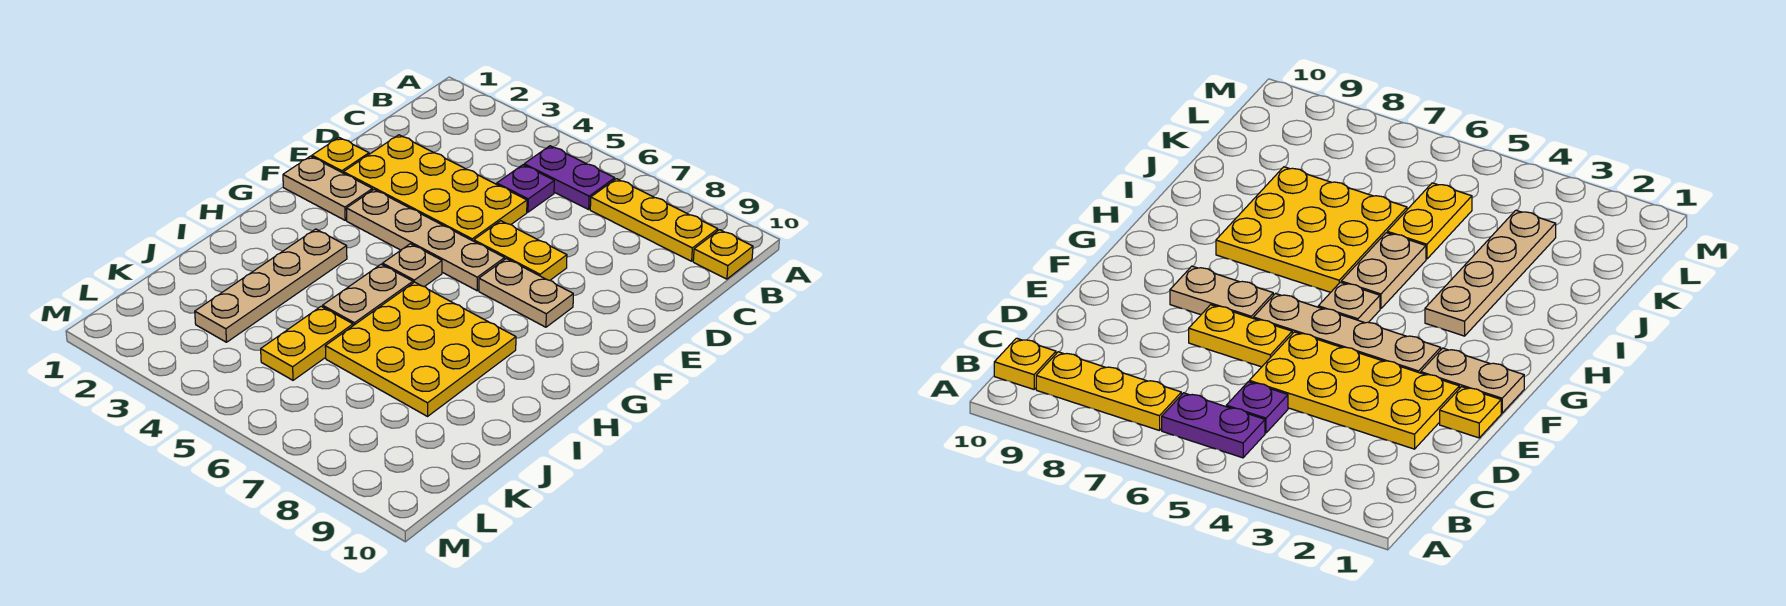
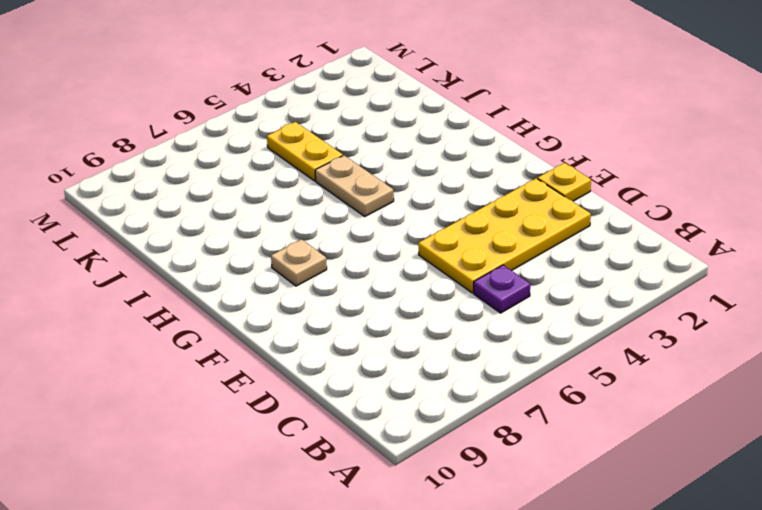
tan plate G8 level 1 -> tan plate G5 level 1
none -> purple plate B5:B6 level 1
none -> yellow plate B7:B9 level 1
none -> yellow plate B10 level 1

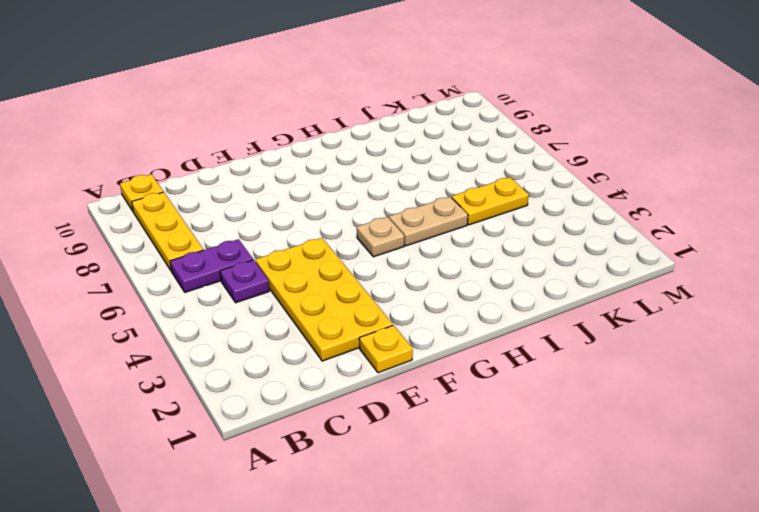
purple plate B6:C6 level 1 -> purple plate B5:B6 level 1
none -> yellow plate E6:E7 level 1
none -> tan plate F1:F2 level 1
none -> tan plate F3:F6 level 1

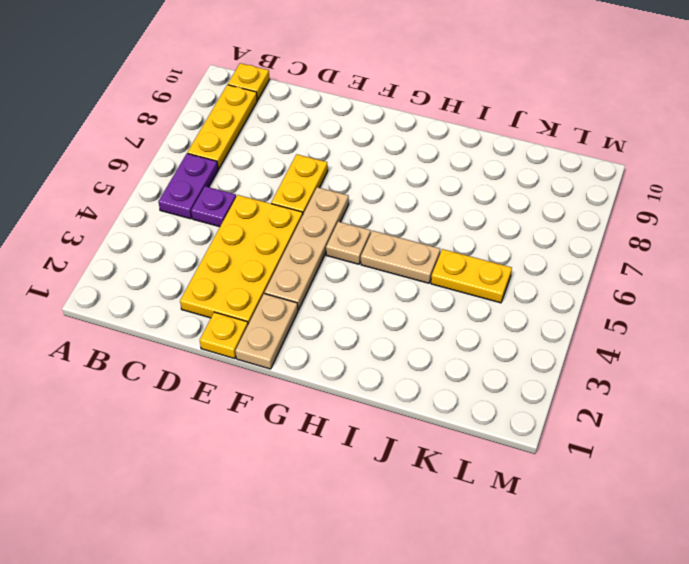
none -> tan plate F7:F8 level 1
none -> tan plate H3:K3 level 1
none -> yellow plate H6:J8 level 1

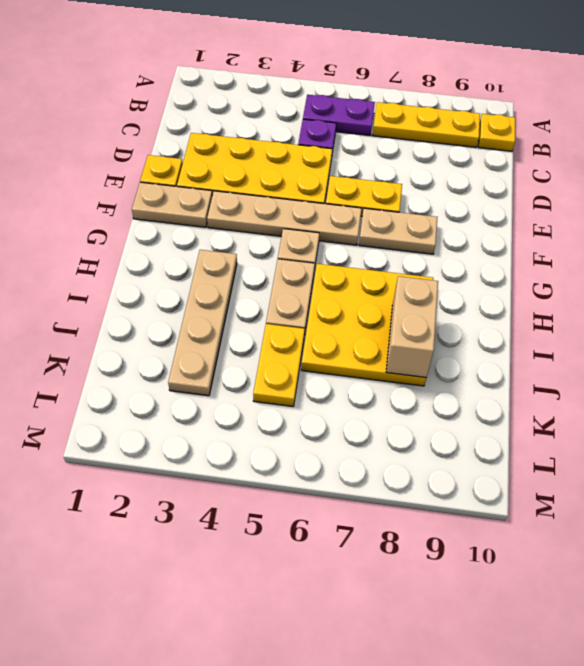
tan brick I8:J8 level 2 -> none

